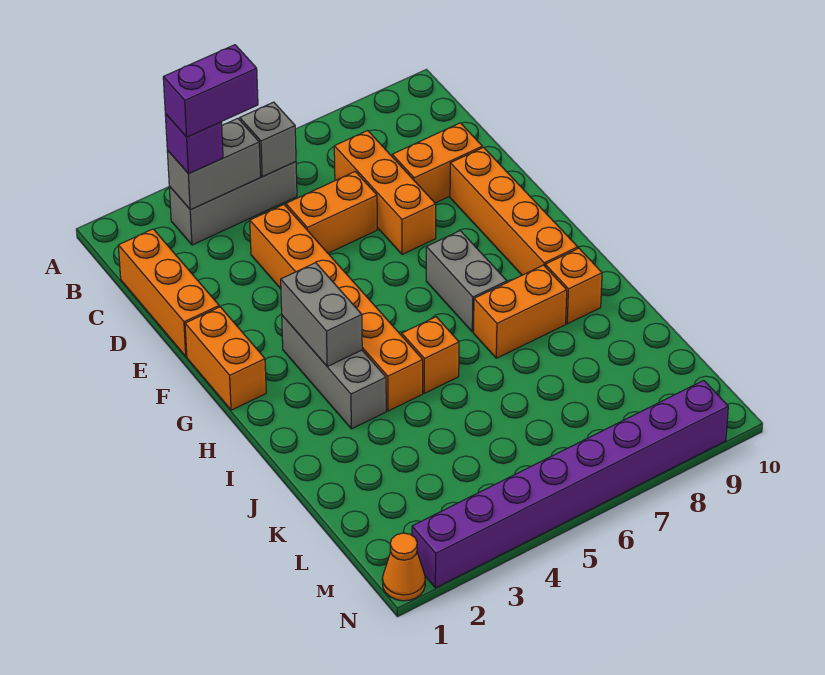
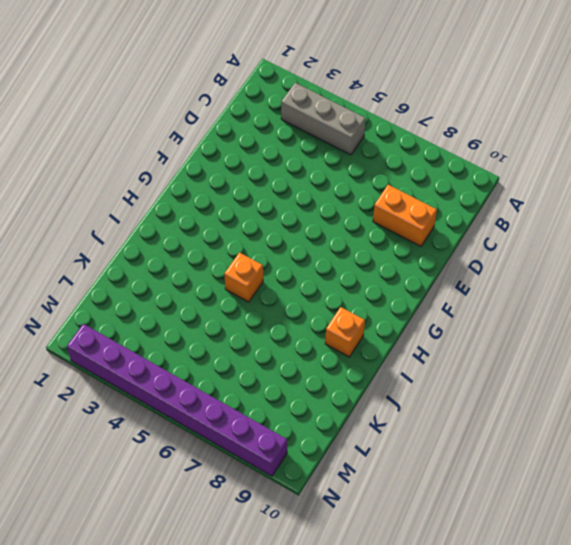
none -> orange brick C1:E1 level 1
none -> orange brick C7:E7 level 1
none -> orange brick D4:I4 level 1

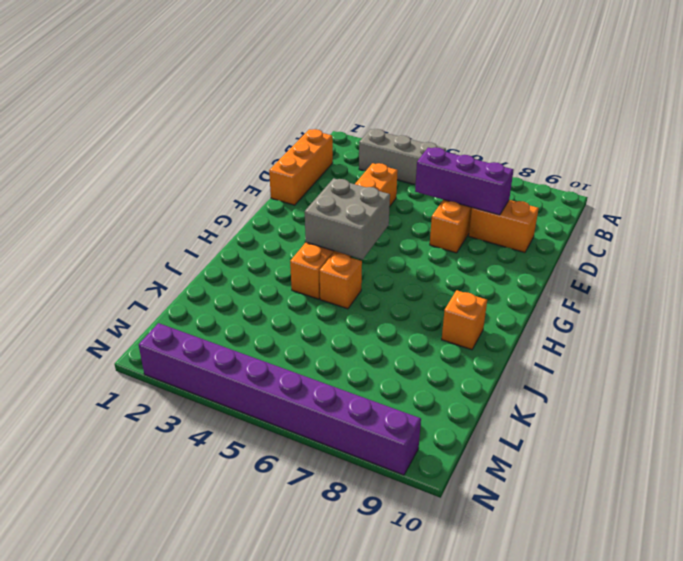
purple brick D6:D8 level 2 -> none
grey brick G4:H5 level 2 -> none
none -> orange brick D5:D6 level 1
none -> orange brick E9:H9 level 1
none -> orange brick F1:G1 level 1

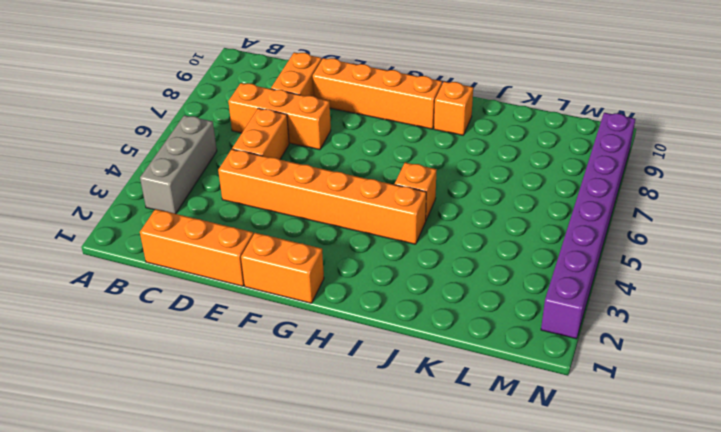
none -> grey brick G3:I3 level 1
none -> grey brick G7:H7 level 1
none -> orange brick I7:I8 level 1

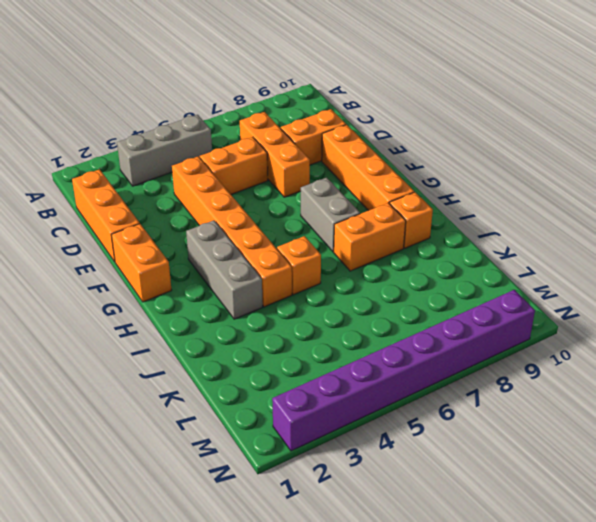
none -> orange cone N1 level 1
none -> grey brick B3:B4 level 2
none -> grey brick B5 level 2

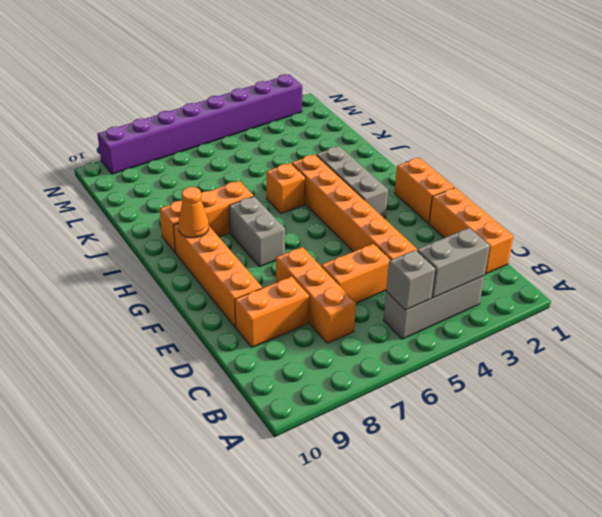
orange cone H9 level 2 -> orange cone N1 level 1
none -> grey brick G3:H3 level 2
none -> purple brick B3 level 3
none -> purple brick B3:B4 level 4

